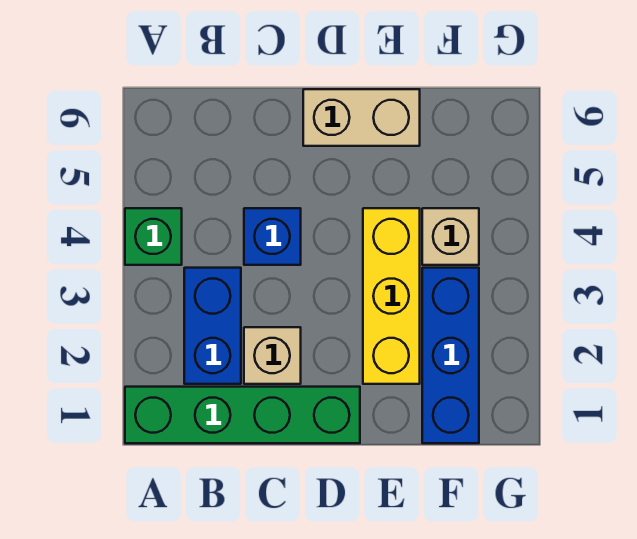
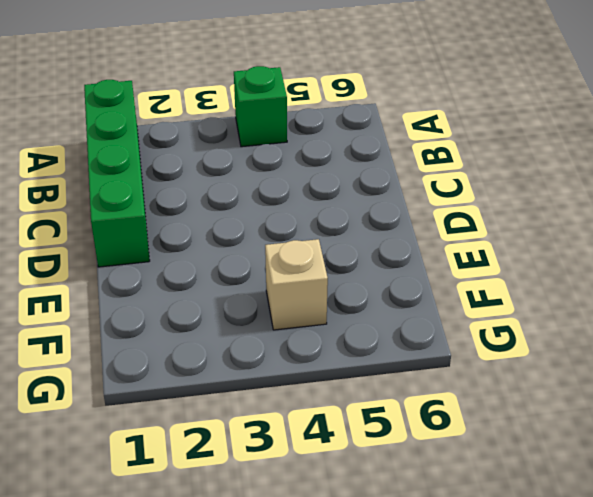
none -> blue brick B2:B3 level 1
none -> tan brick C2 level 1

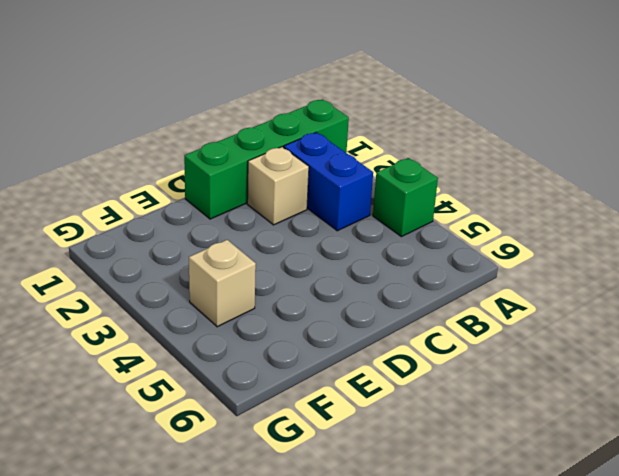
none -> blue brick C4 level 1
none -> tan brick D6:E6 level 1

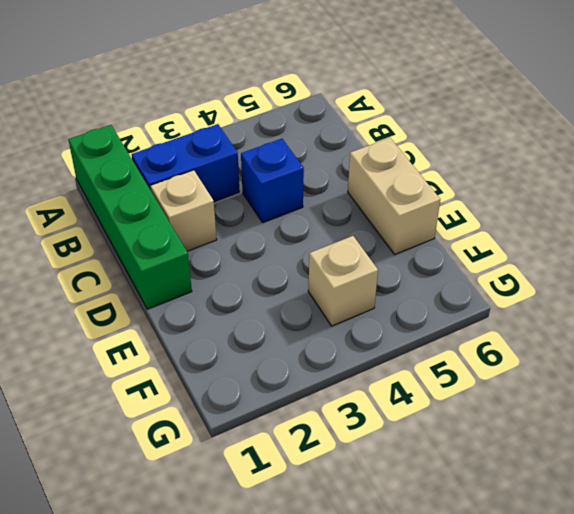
none -> green brick A4 level 1
none -> yellow brick E2:E4 level 1

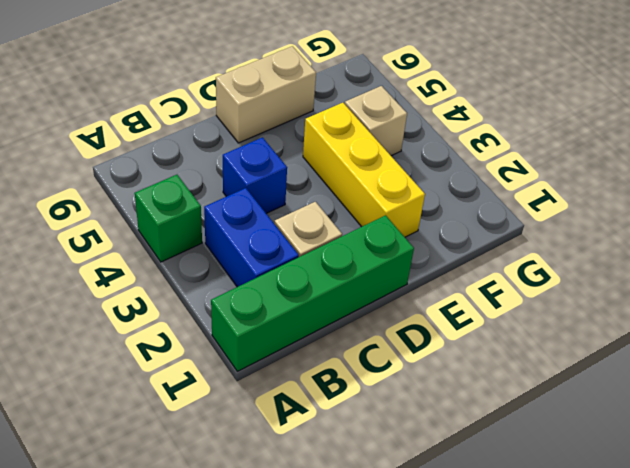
none -> blue brick F1:F3 level 1

